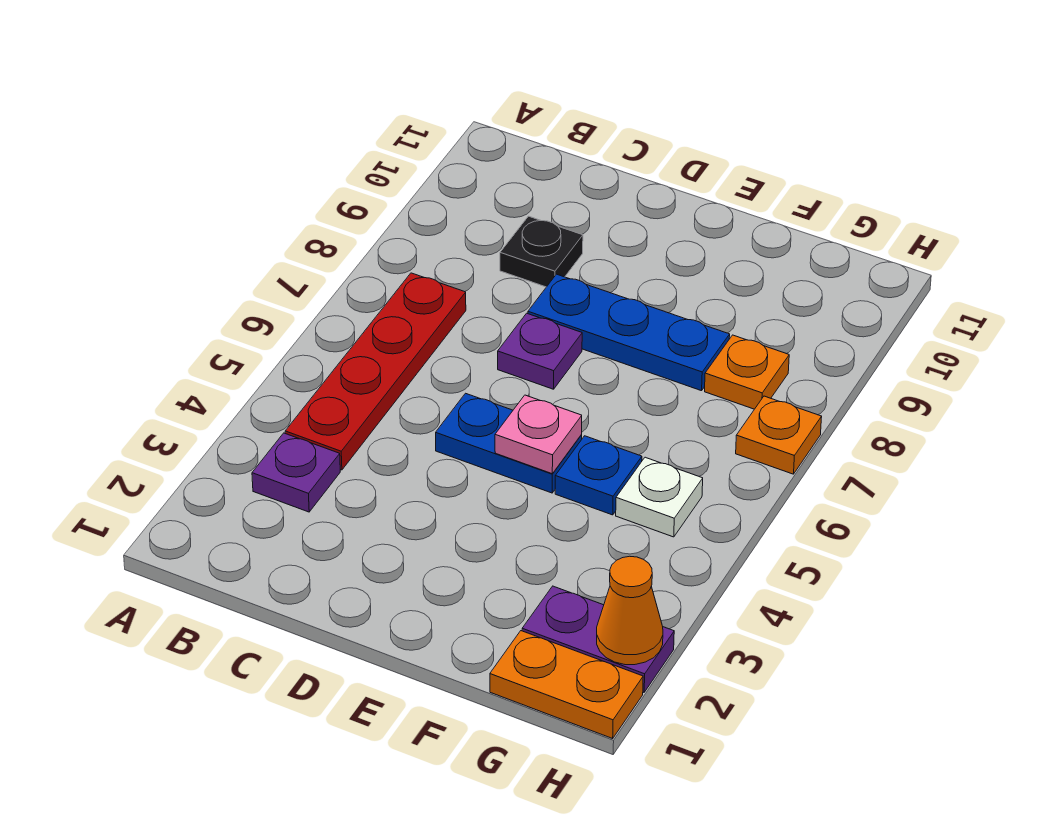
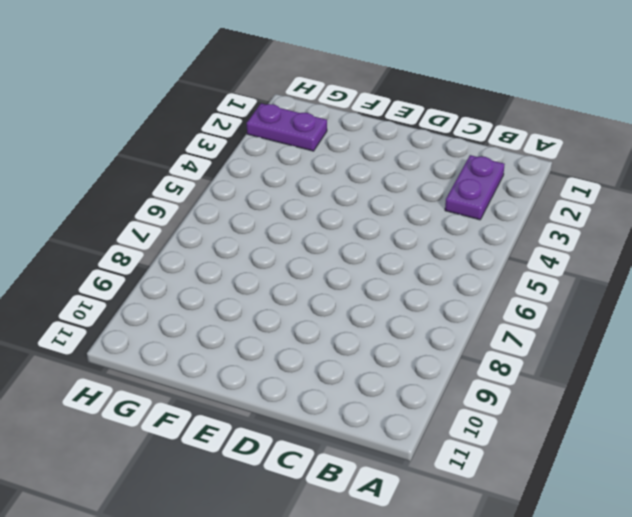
purple plate B2:B3 level 1 -> purple plate B3 level 1
none -> red plate B4:B7 level 1
none -> black plate C9 level 1
none -> blue plate D5:E5 level 1

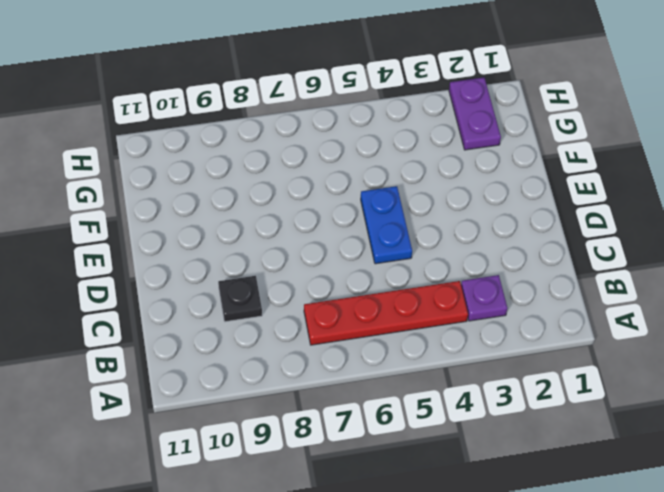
none -> purple plate D7 level 1
none -> blue plate D8:F8 level 1
none -> blue plate F5 level 1

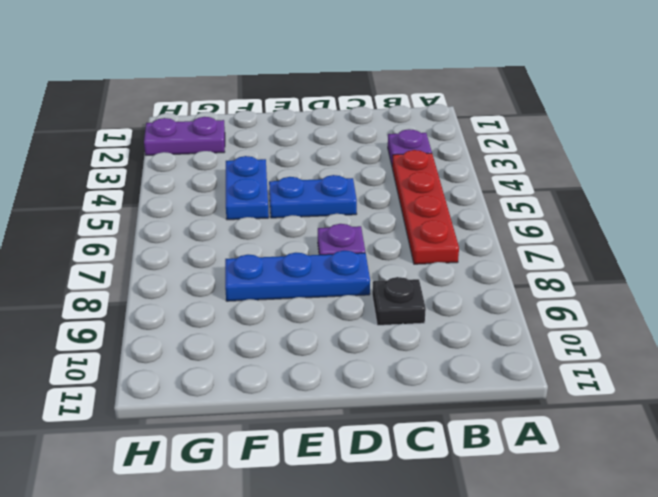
blue plate F4:F5 level 1 -> blue plate F5 level 1
none -> orange plate G1:H1 level 1
none -> white plate G5 level 1
none -> orange plate G8 level 1

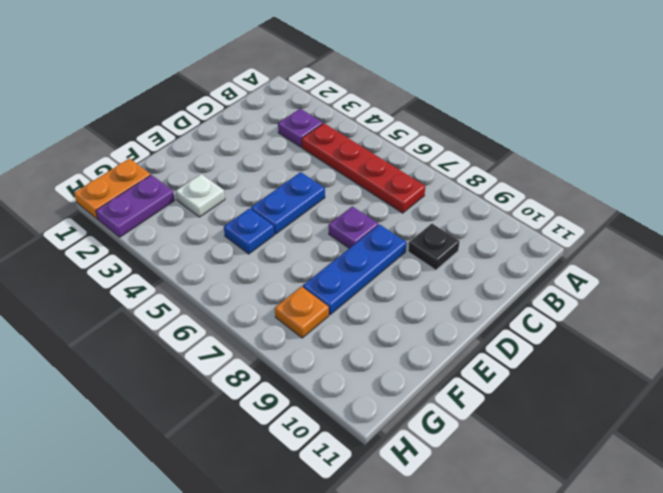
white plate F3 level 1 -> white plate G5 level 1
none -> orange plate H7 level 1
none -> pink plate E5 level 2
none -> orange cone H2 level 2

